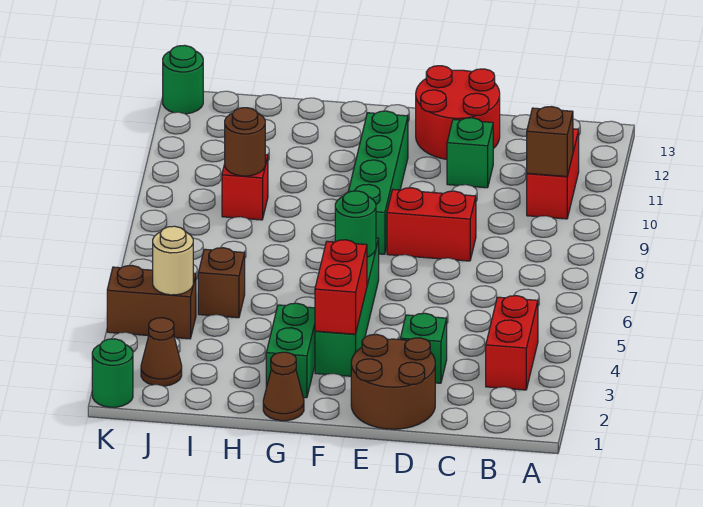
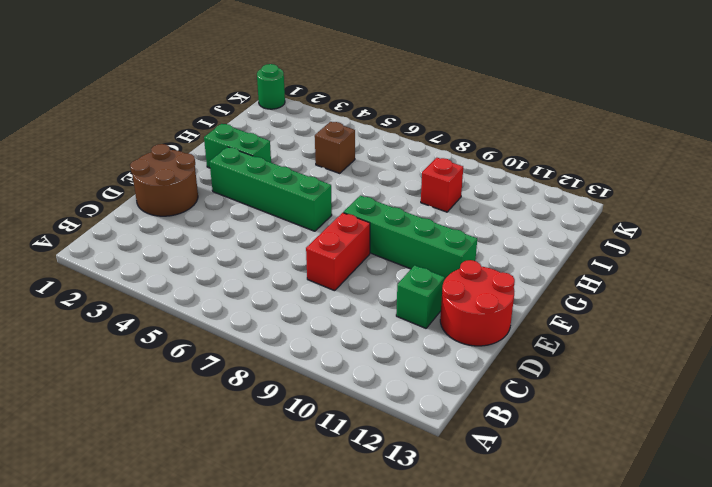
none -> red brick B3:B4 level 1
none -> red brick B10:B11 level 1
none -> green brick D3 level 1

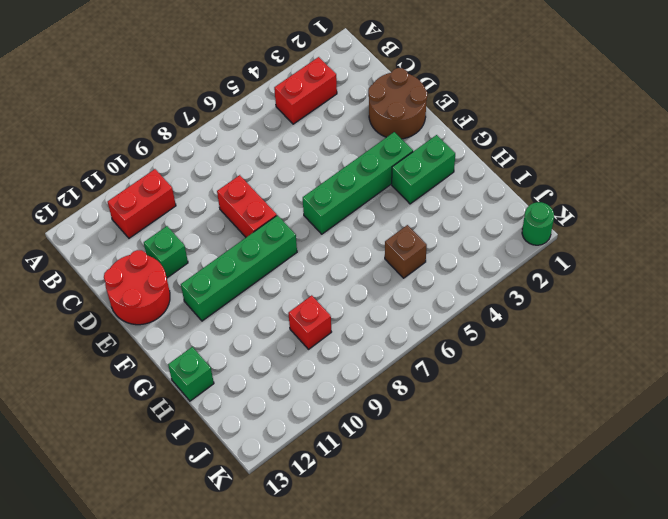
green brick H13 level 1 -> green brick D3 level 1
none -> brown cone G1 level 1
none -> brown cone J2 level 1
none -> brown brick J4:K4 level 1

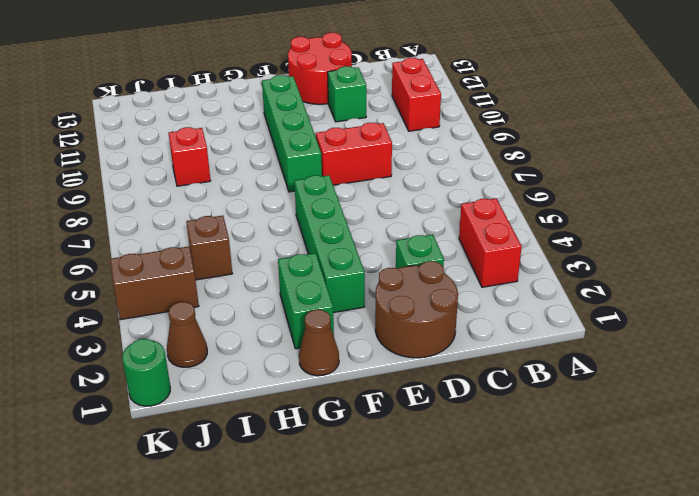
none -> green round brick K13 level 1
none -> brown brick B10 level 2
none -> red brick F3:F4 level 2

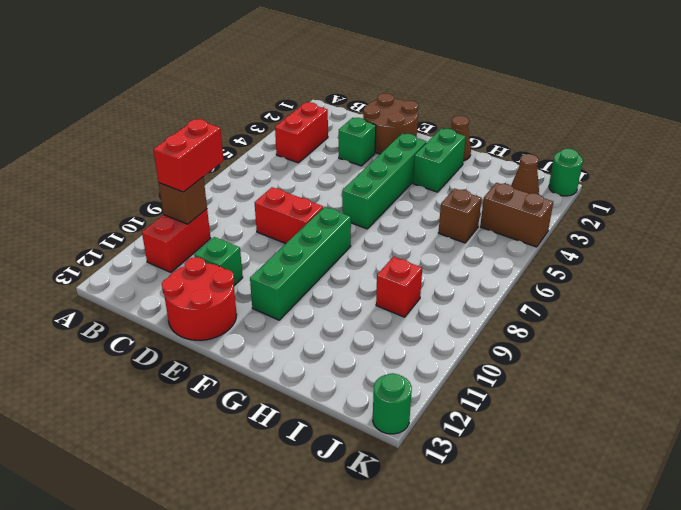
red brick B9:B10 level 3 -> red brick F3:F4 level 2
none -> green round brick F6 level 2
none -> brown round brick I9 level 2
none -> tan round brick J4 level 2

